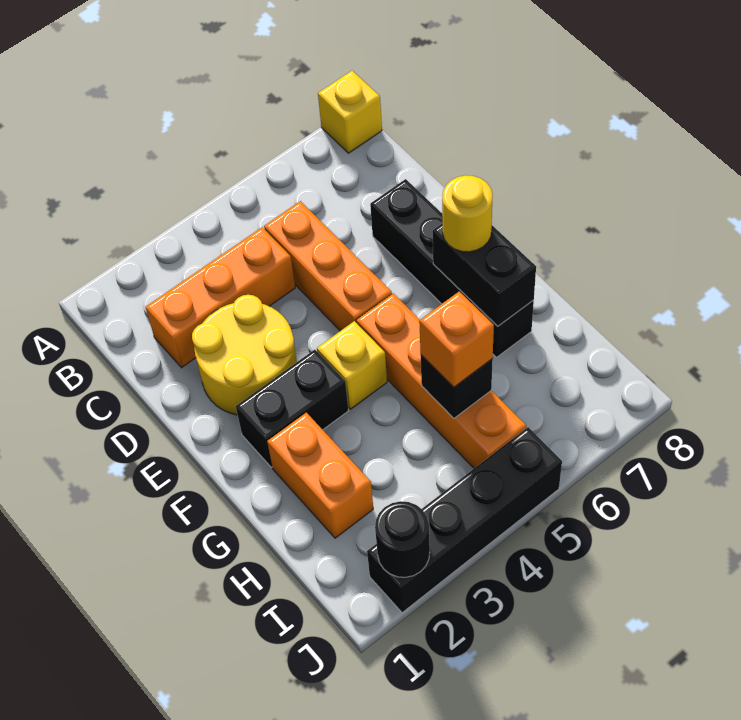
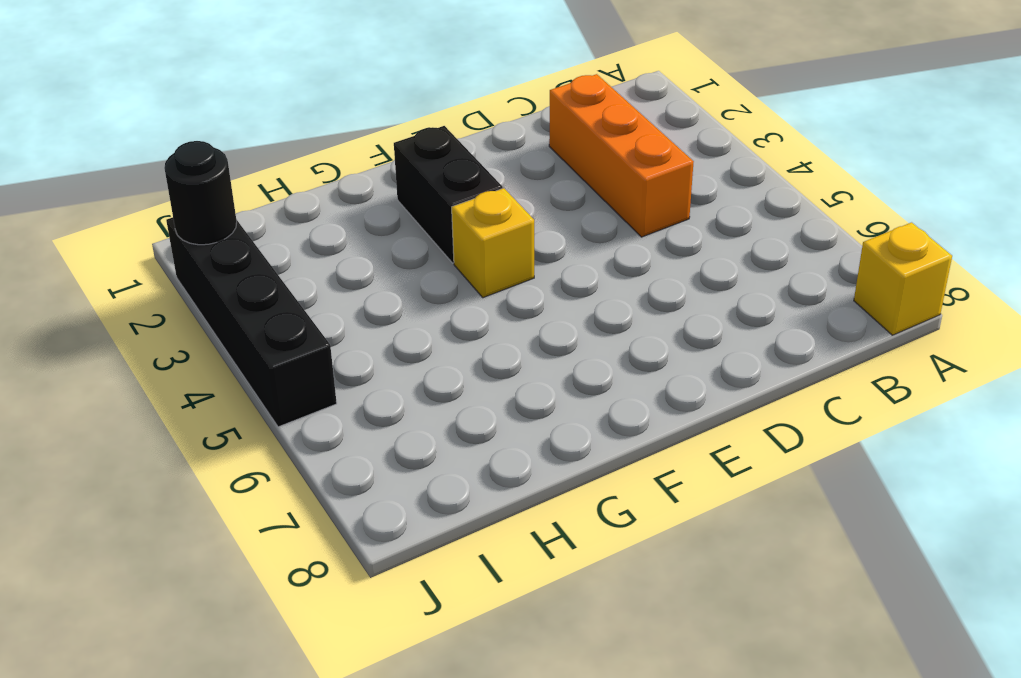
none -> orange brick C5:E5 level 1
none -> yellow round brick D2:E3 level 1
none -> black brick D7:G7 level 1

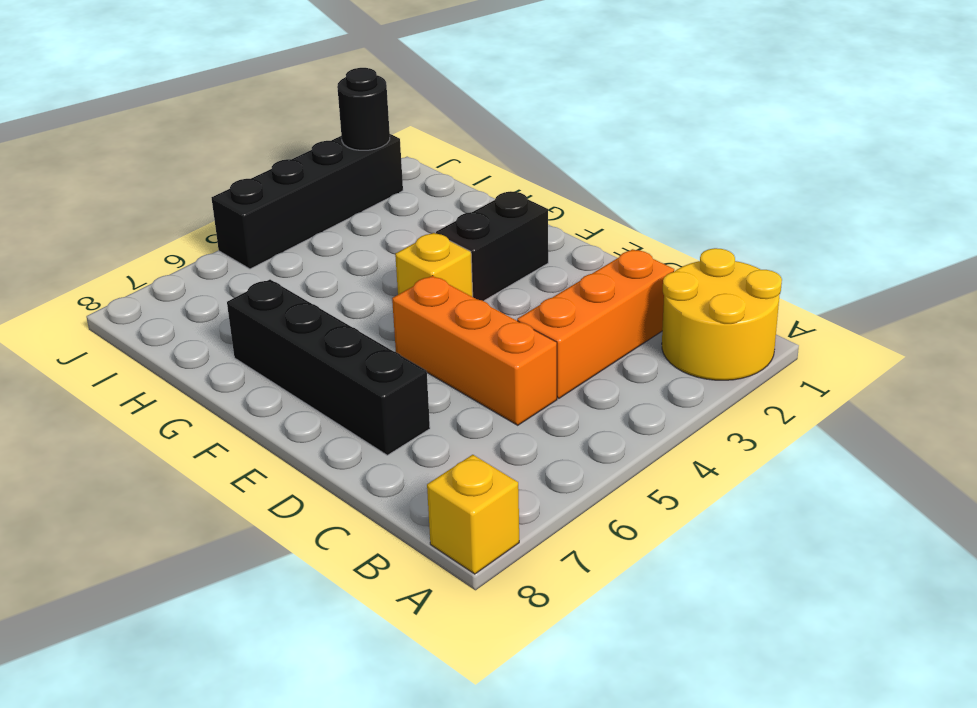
yellow round brick A1:B2 level 1 -> yellow round brick D2:E3 level 1
none -> orange brick F5:I5 level 1
none -> orange brick G2:H2 level 1
none -> black brick F7:G7 level 2

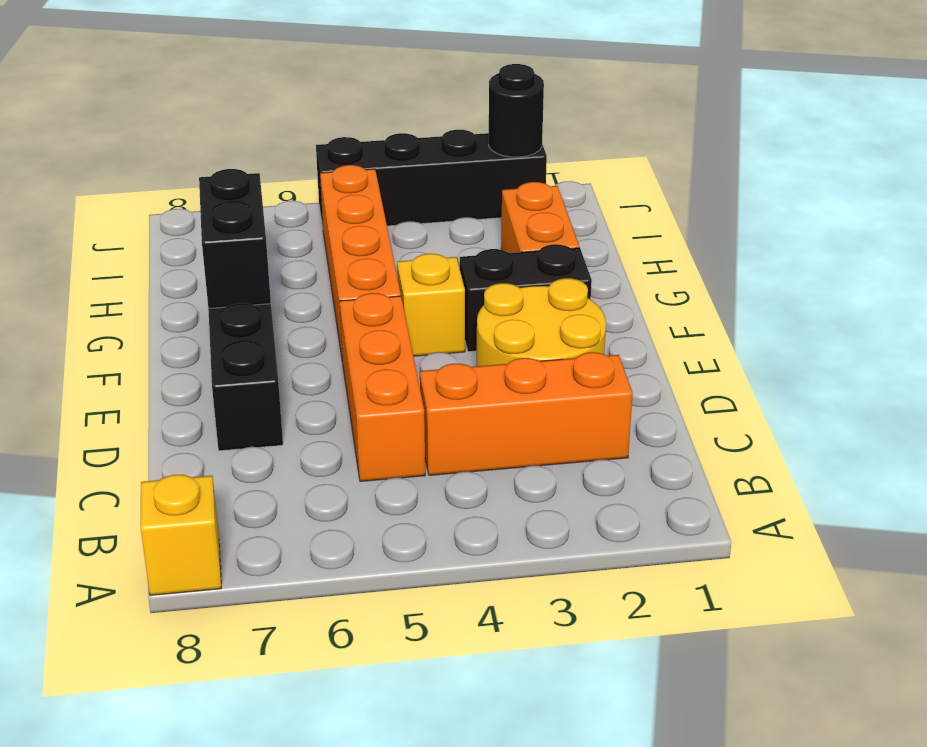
none -> black brick H5 level 2
none -> yellow round brick F7 level 3
none -> orange brick H5 level 3

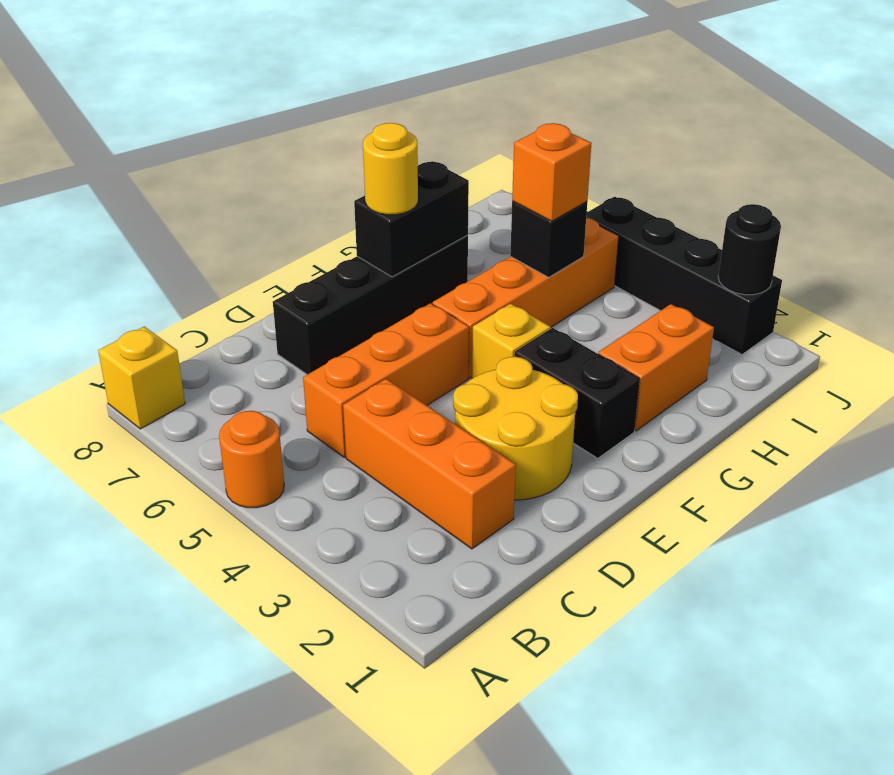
orange round brick A5 level 1 -> none

